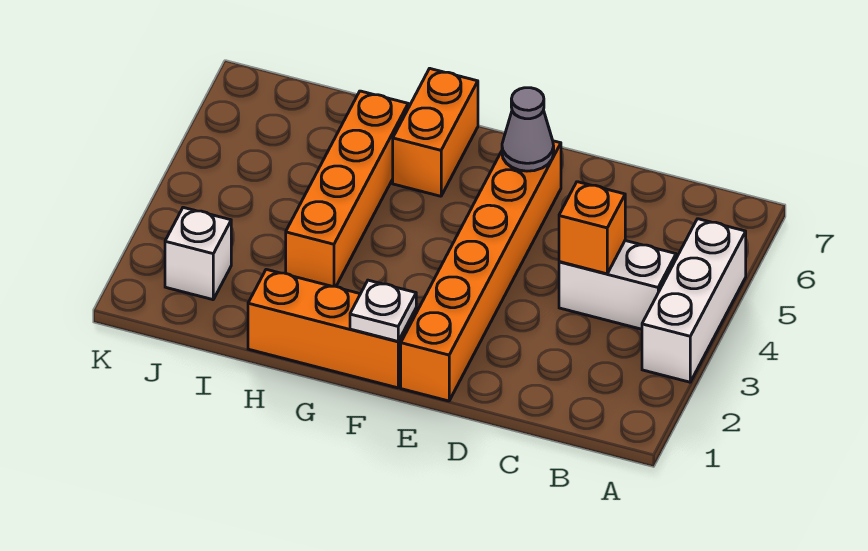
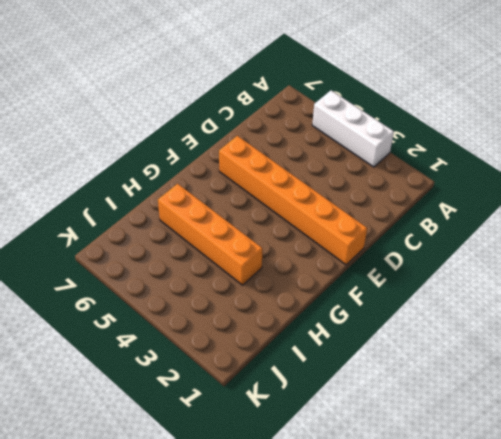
none -> white brick B4:C4 level 1
none -> orange brick F1:H1 level 1

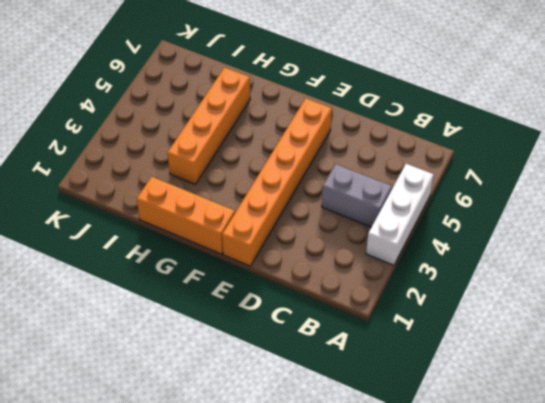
grey brick B4:C4 level 1 -> white brick B4:C4 level 1
none -> orange brick G6:G7 level 1
none -> white brick J2 level 1

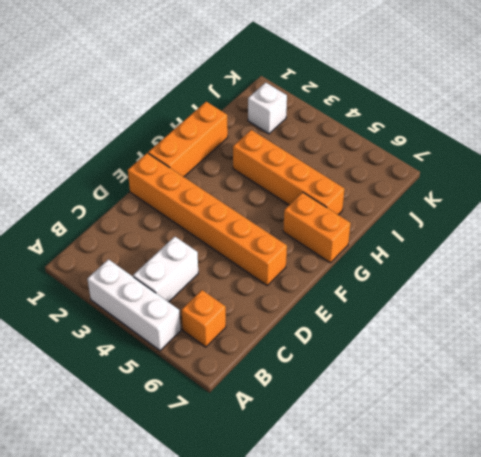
orange brick B6 level 1 -> orange brick C4 level 2
none -> grey cone E6 level 2
none -> white plate F1 level 2

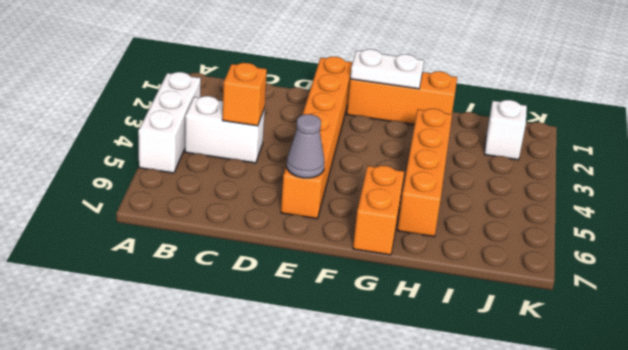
white plate F1:G1 level 2 -> white plate F1 level 2

